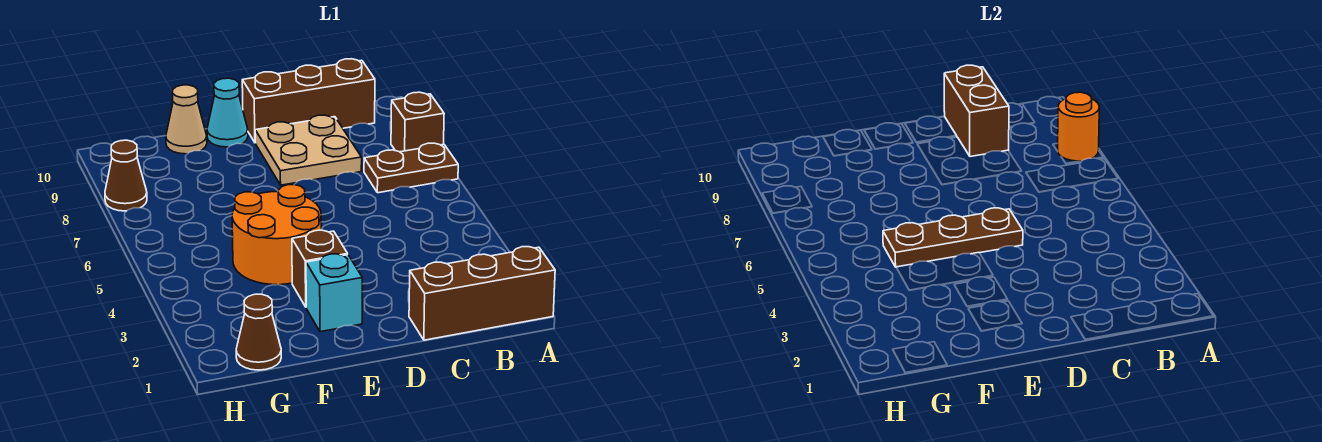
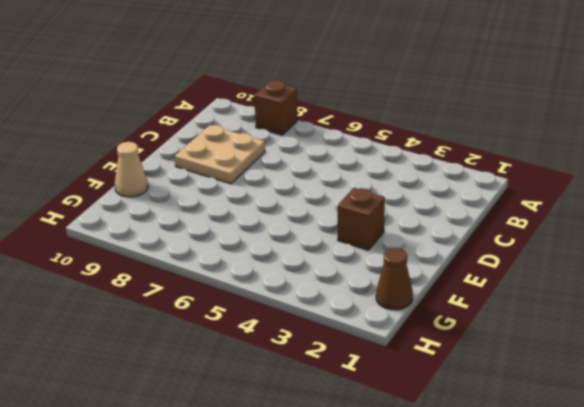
none -> brown brick A1:C1 level 1
none -> brown plate A7:B7 level 1
none -> brown brick B10:D10 level 1

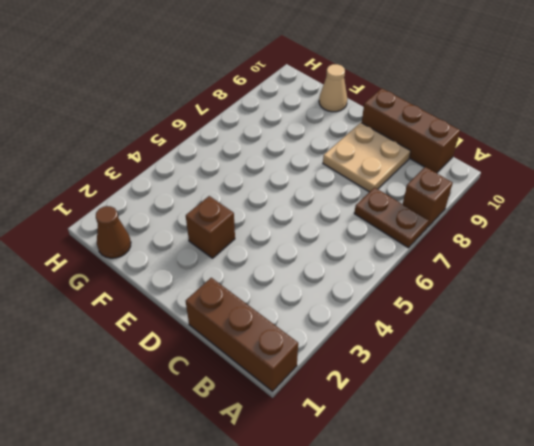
none -> cyan brick E2 level 1
none -> orange round brick E4:F5 level 1
none -> cyan cone E10 level 1

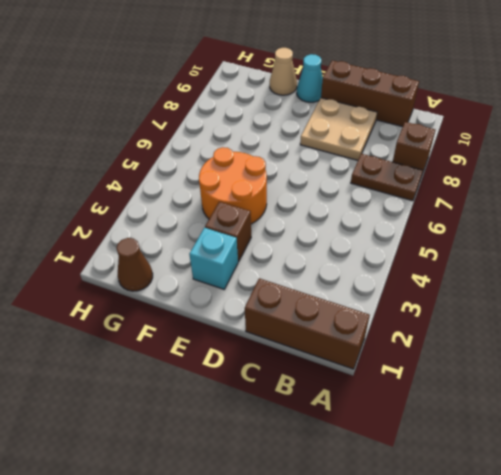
none -> brown cone H8 level 1
none -> orange round brick A8 level 2
none -> brown brick C9:C10 level 2

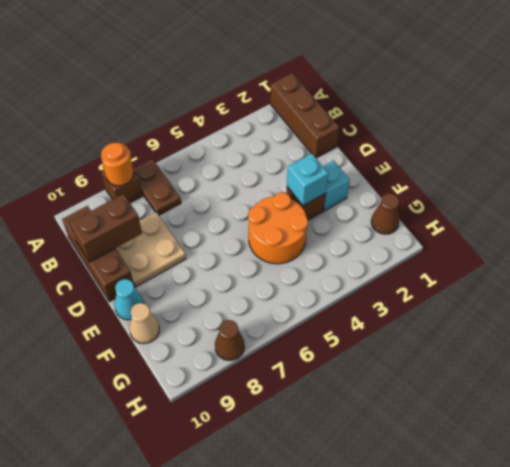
cyan brick E3 level 2 -> none
none -> brown plate D5:F5 level 2

